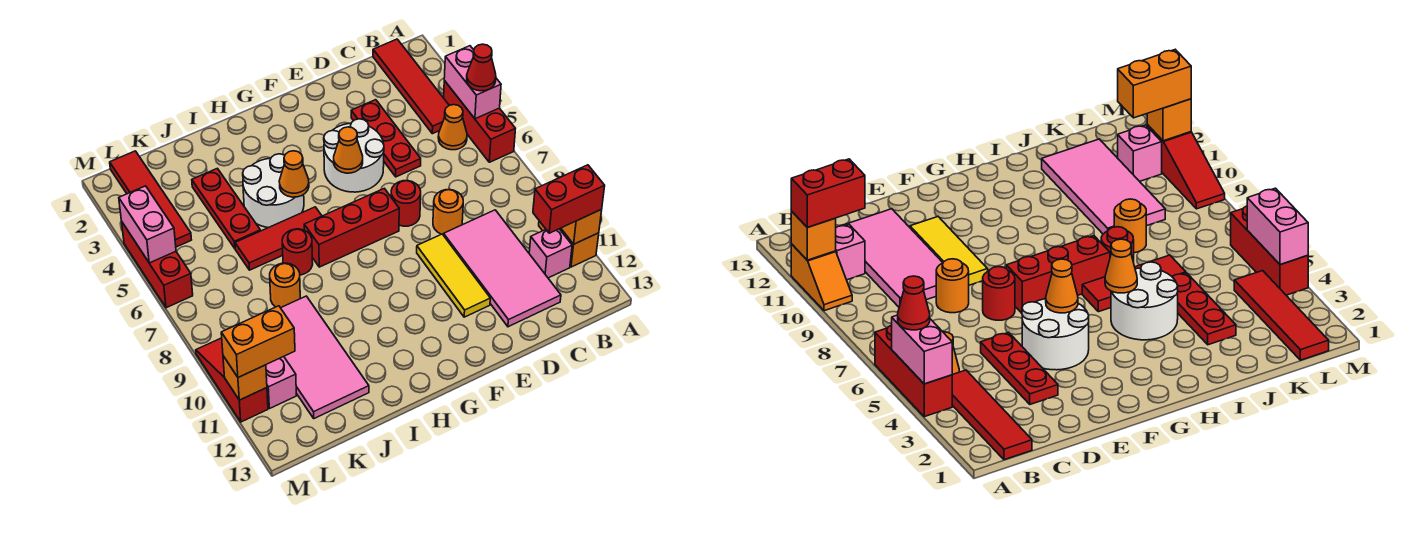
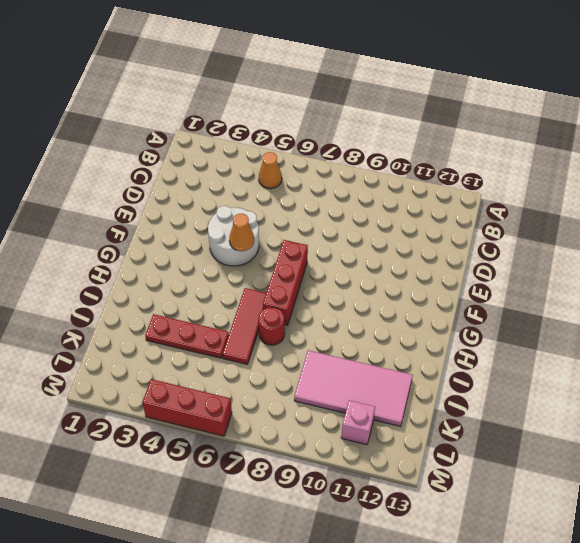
none -> red brick A4:A6 level 1
none -> orange slope A10:A11 level 1 top 11
none -> red tile B1:B4 level 1
none -> pink brick B11 level 1

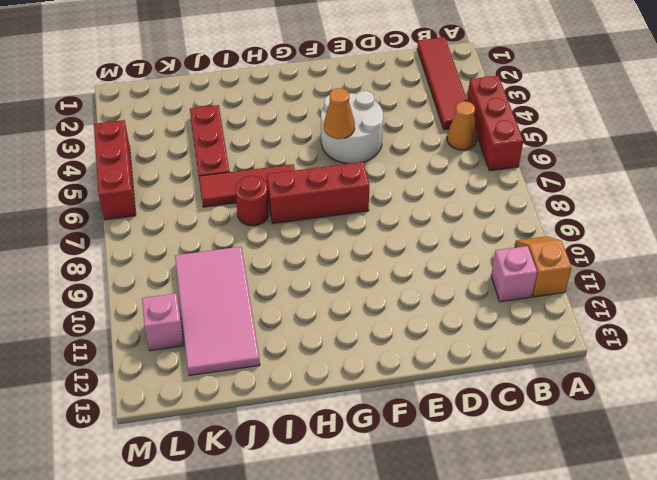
none -> pink tile C9:D12 level 1
none -> red plate D3:D5 level 1
none -> orange round brick D8 level 1
none -> red round brick E7 level 1

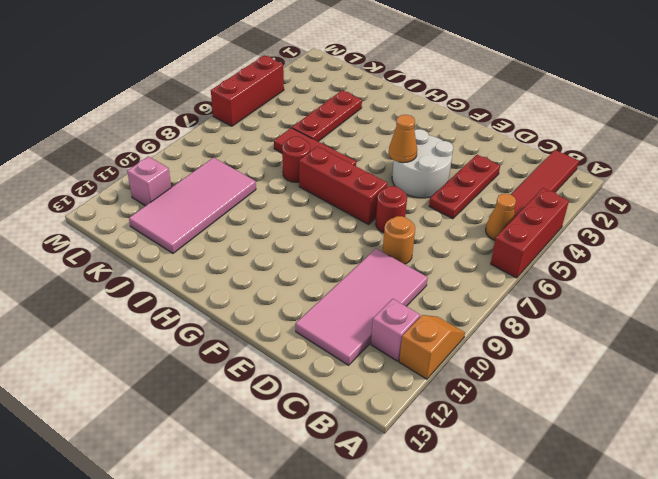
none -> yellow tile E9:E11 level 1
none -> white round brick H4:I5 level 1
none -> orange round brick J8 level 1
none -> red tile L1:L4 level 1

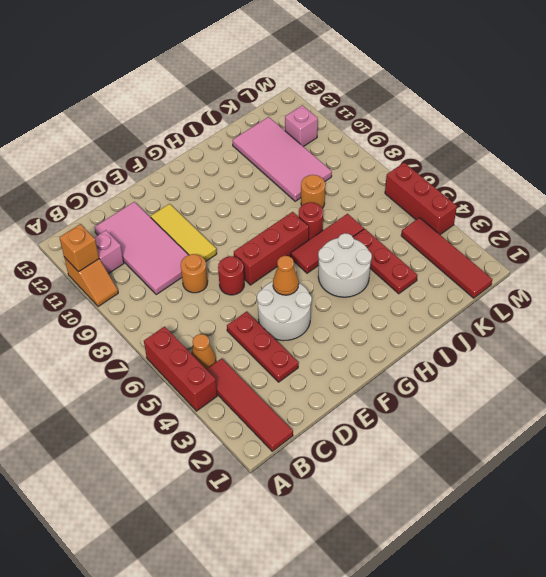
none -> red slope M9:M11 level 1 top 11
none -> pink brick A4:A5 level 2
none -> orange cone H5 level 2
none -> pink brick M4:M5 level 2

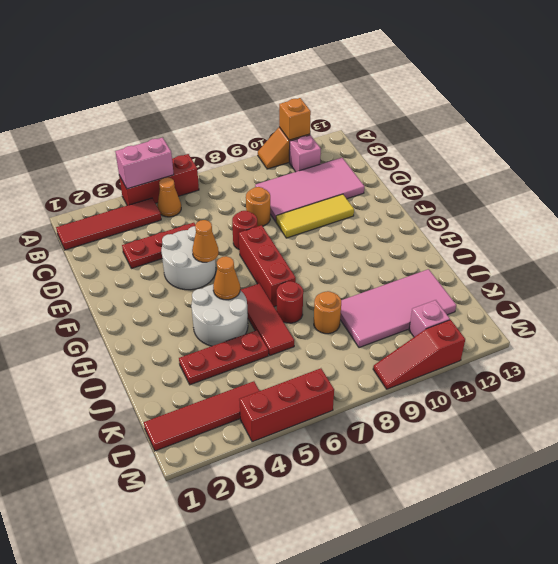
none -> pink brick M4:M5 level 2
none -> orange brick M11 level 2
none -> red cone A5 level 3
none -> red brick A11:B11 level 3

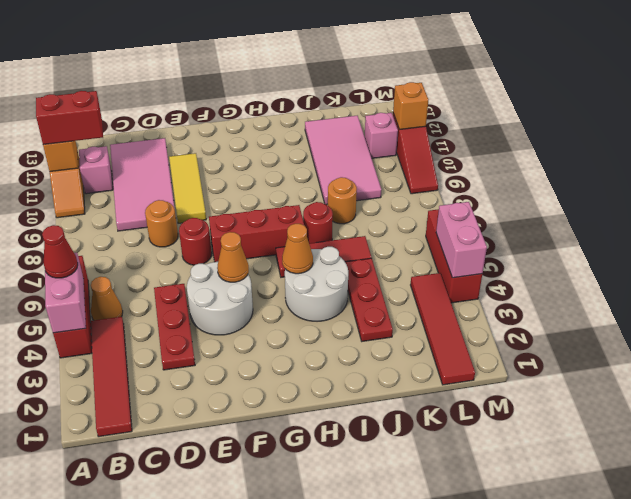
none -> orange brick L11:M11 level 3

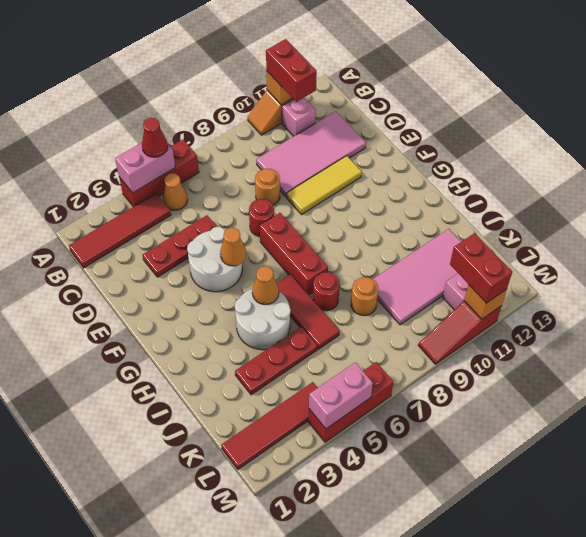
red brick L11:M11 level 3 -> orange brick L11:M11 level 3

